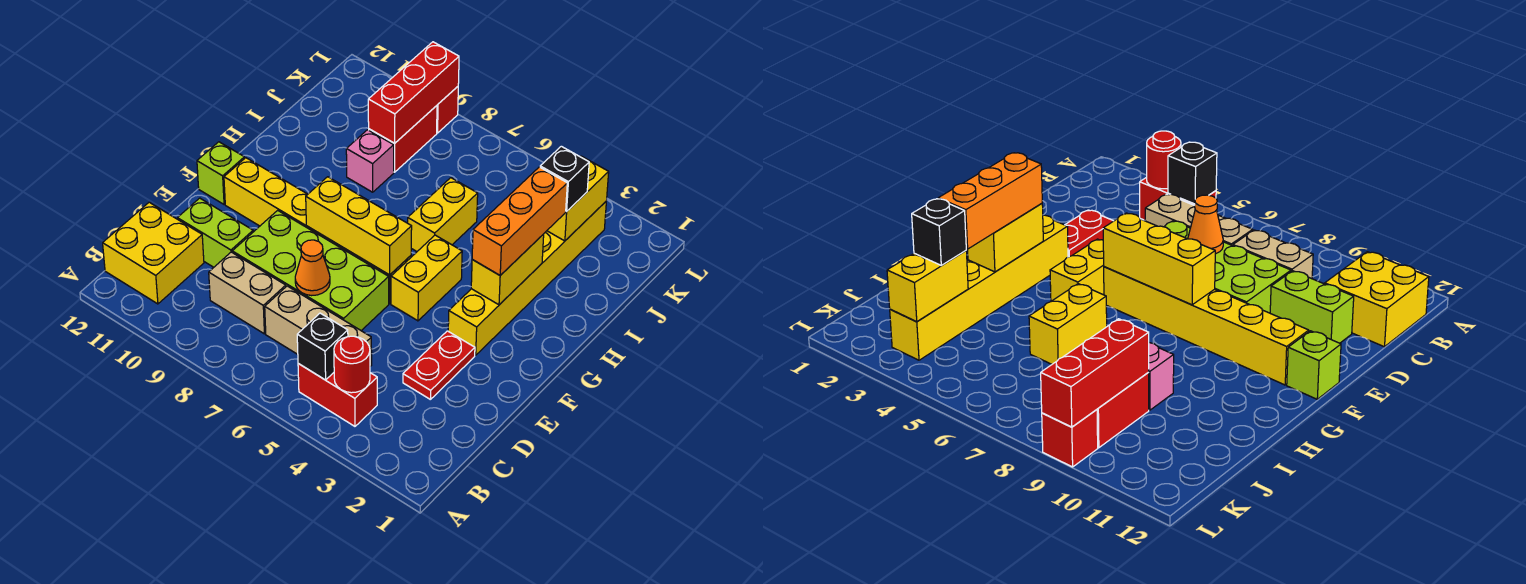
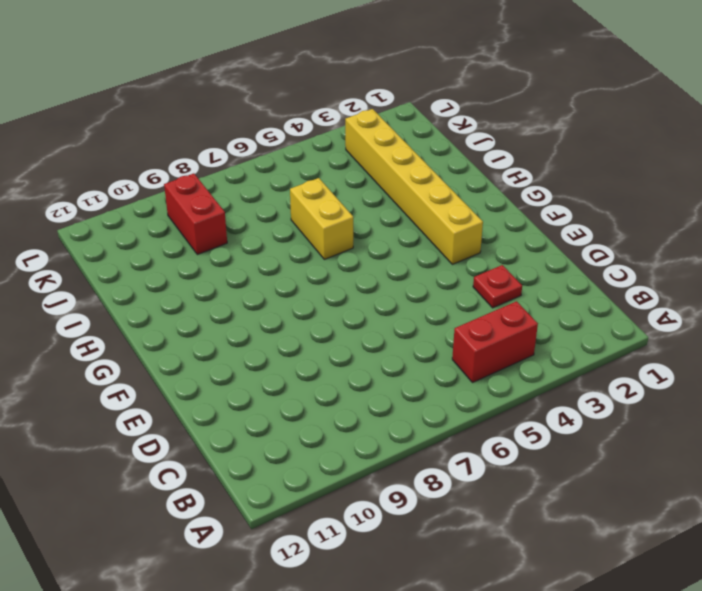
red plate D3 level 1 -> red plate D3:E3 level 1
none -> yellow brick B11:C12 level 1
none -> tan brick C5:C7 level 1
none -> tan brick C8:C9 level 1

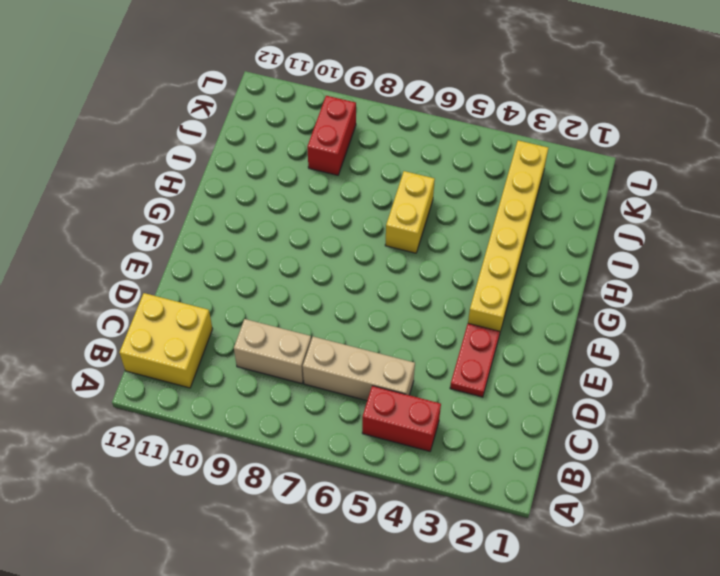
none -> lime brick D6:E9 level 1
none -> lime brick D10:D11 level 1
none -> yellow brick F5:G5 level 1

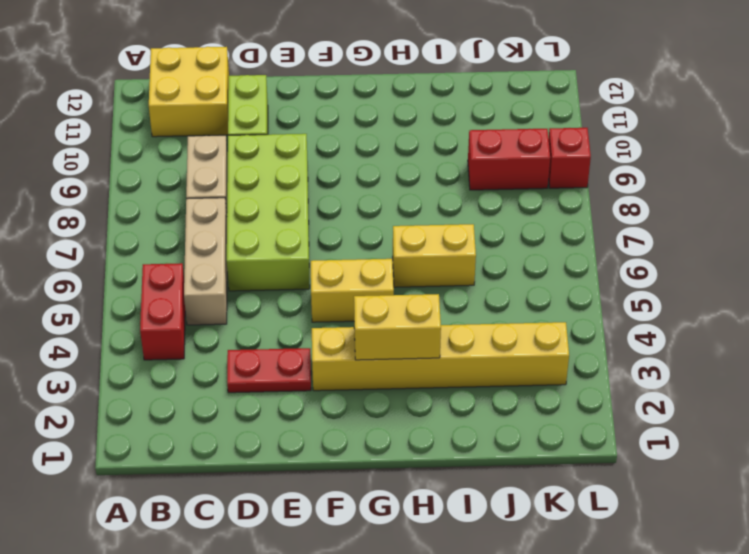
none -> yellow brick F6:F11 level 1
none -> lime brick F12 level 1
none -> pink brick I9 level 1

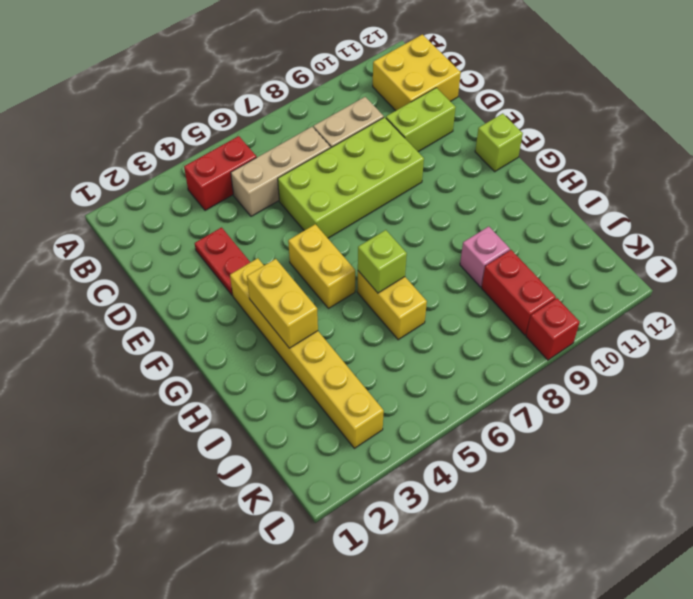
lime brick H6 level 2 -> none
none -> yellow brick F6:F11 level 1
none -> red round brick B4 level 2
none -> black brick B5 level 2

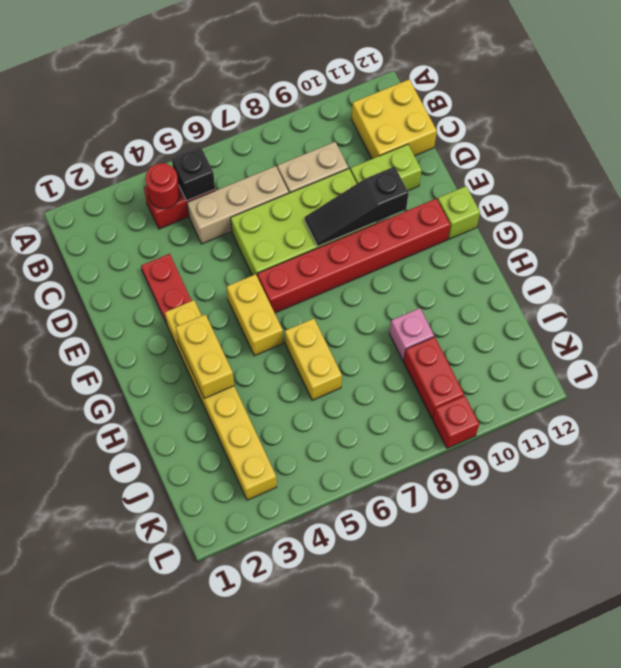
black slope E8:E10 level 2 top 10 -> none
red brick F6:F11 level 1 -> yellow brick F6:F11 level 1
none -> orange cone D7 level 2
none -> yellow brick F6:F8 level 2
none -> yellow brick J3:K3 level 2

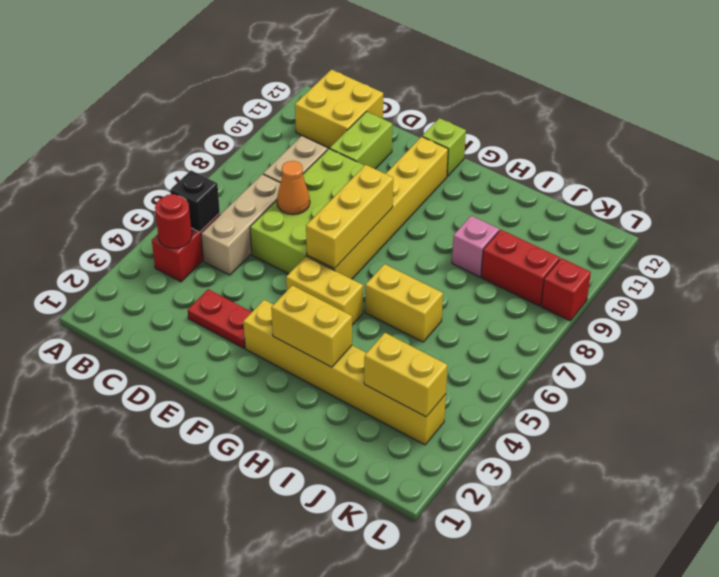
none -> red brick J9:L9 level 2
none -> orange brick G3:I3 level 3
none -> black brick J3 level 3

